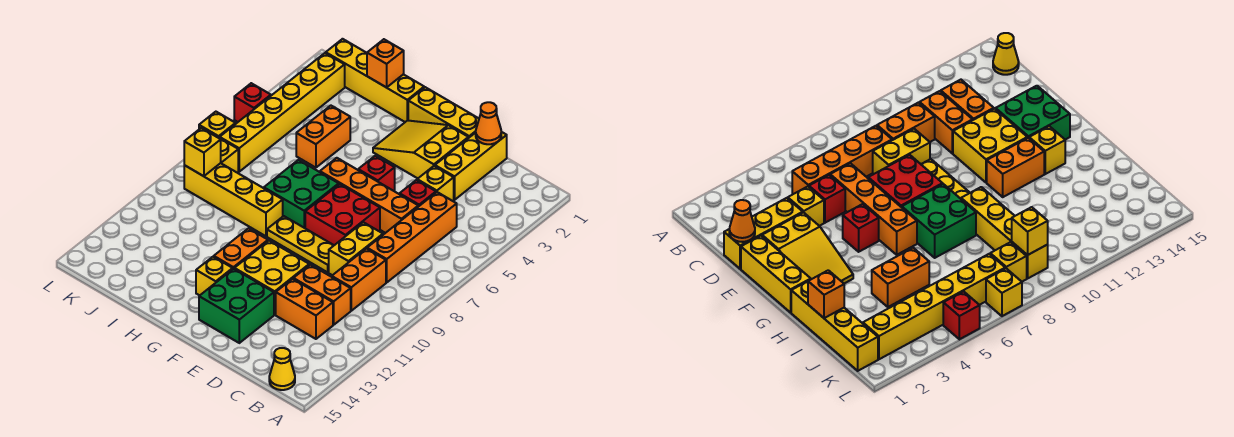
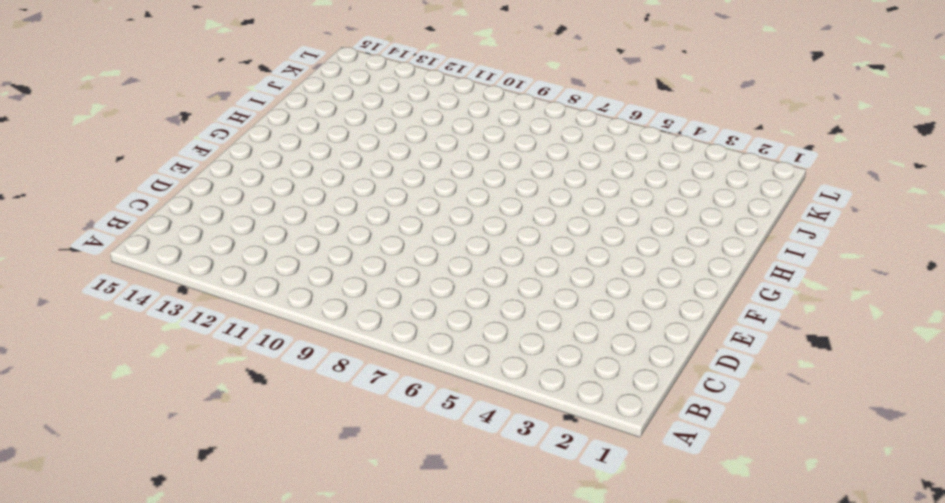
none -> yellow cone B15 level 1
none -> orange brick C5:C8 level 1
none -> orange brick C9:C10 level 1
none -> orange brick C11:D11 level 1

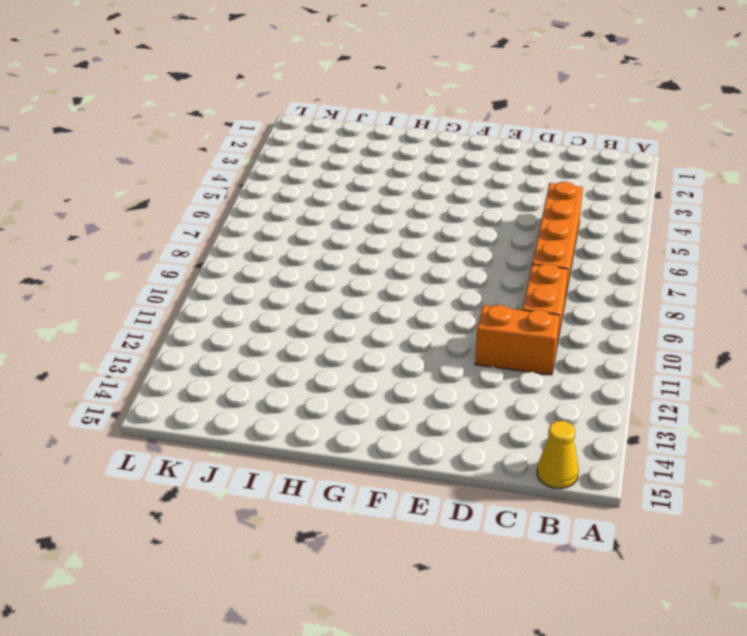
none -> orange brick C12:D12 level 1
none -> yellow brick D1:D3 level 1
none -> yellow brick D4 level 1
none -> red brick D5 level 1

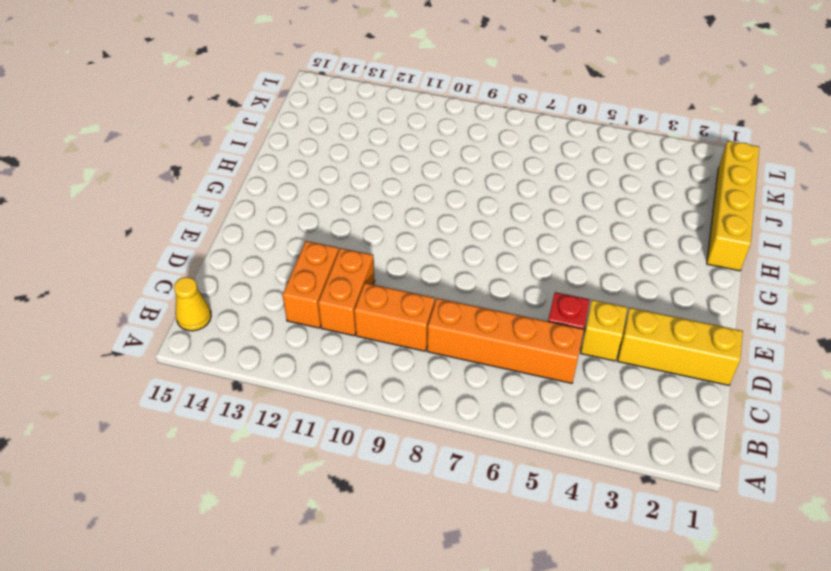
none -> orange brick D6:G6 level 1
none -> yellow brick D8:D9 level 1
none -> yellow brick E1:G1 level 1
none -> yellow slope E2:G3 level 1 top E

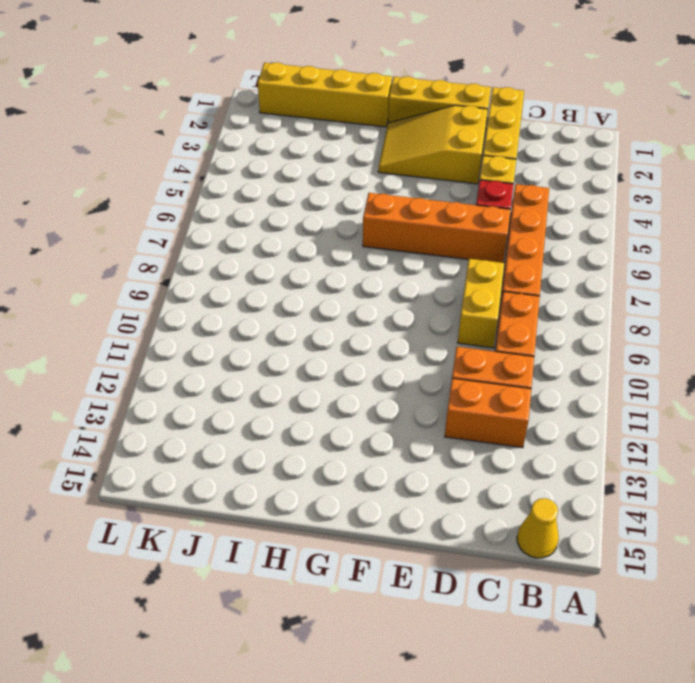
none -> red brick E7:F8 level 1
none -> yellow plate E9:G9 level 1
none -> yellow brick E11:F12 level 1
none -> green brick E13:F14 level 1

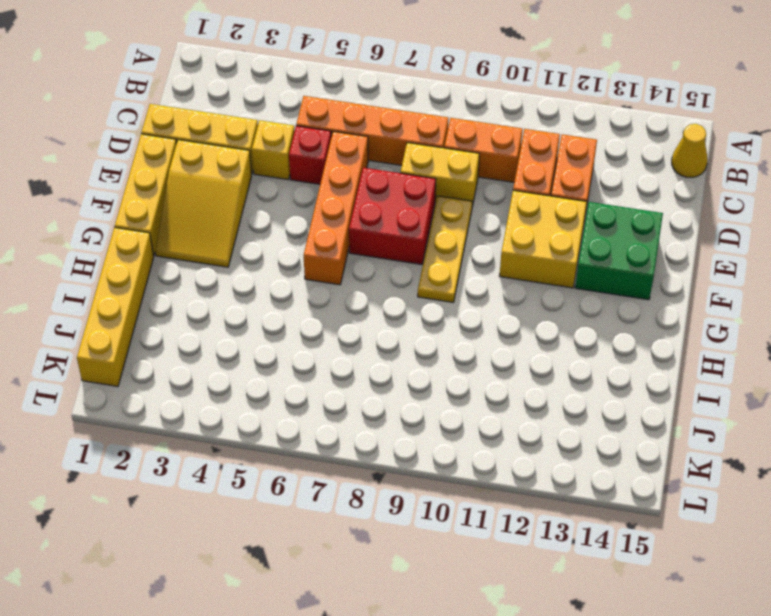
none -> red brick F5 level 1
none -> green brick G7:H8 level 1
none -> orange brick G11:G12 level 1
none -> yellow brick G13 level 1

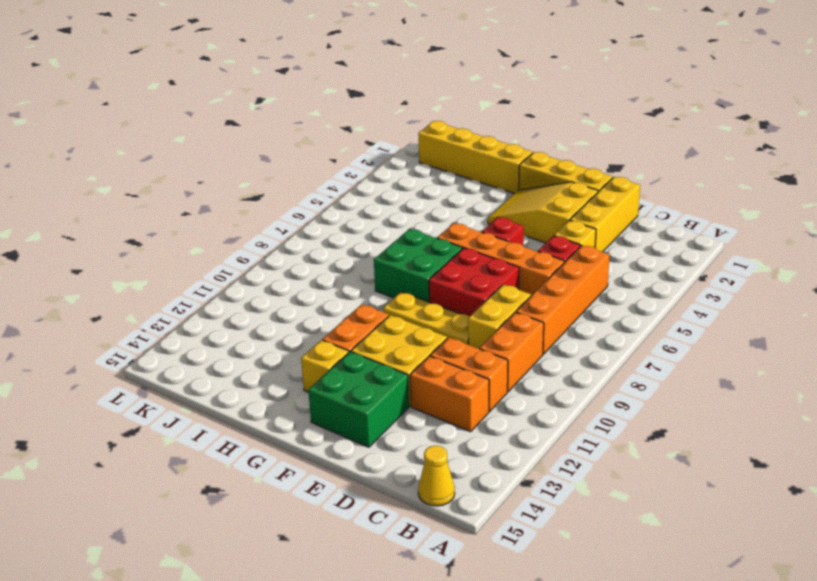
none -> yellow brick H9:K9 level 1
none -> orange brick I4:I5 level 1
none -> yellow brick K2:K7 level 1
none -> yellow brick K8 level 1

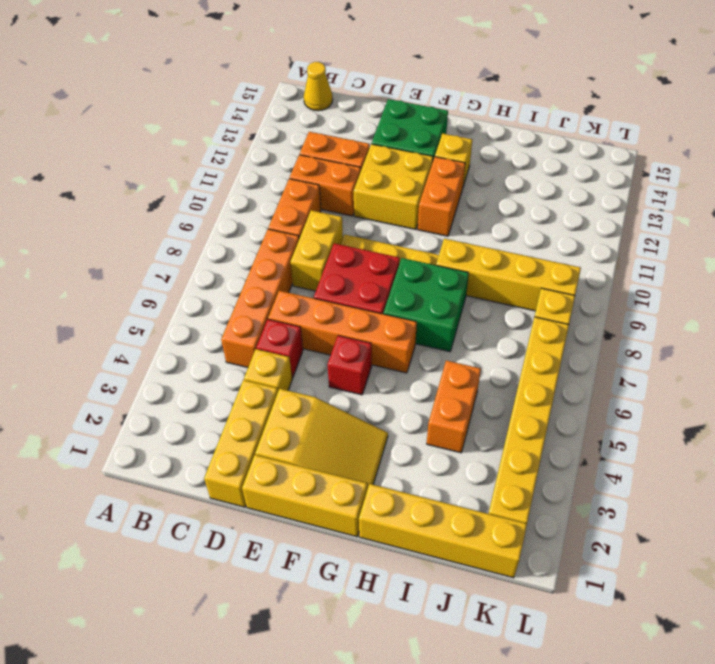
none -> red brick L5 level 1
none -> yellow brick L7 level 1
none -> orange cone D1 level 2
none -> orange brick I1 level 2

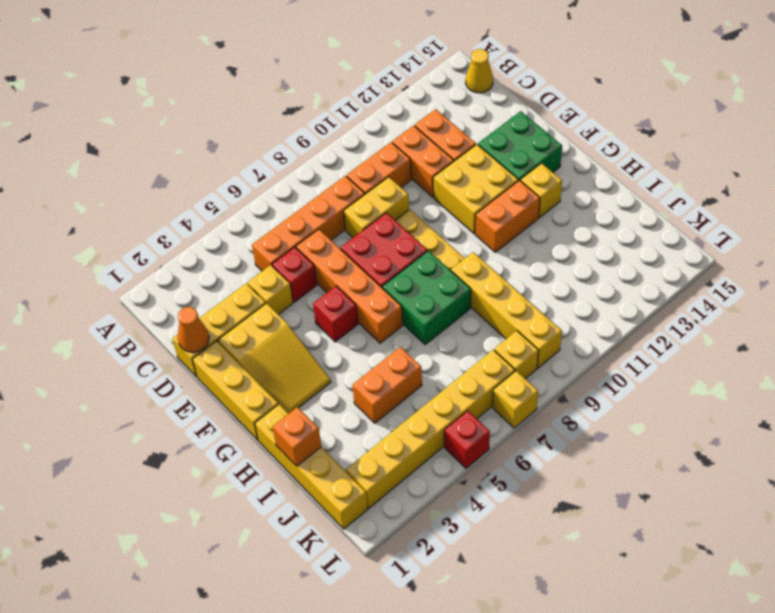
none -> yellow brick K9 level 2

